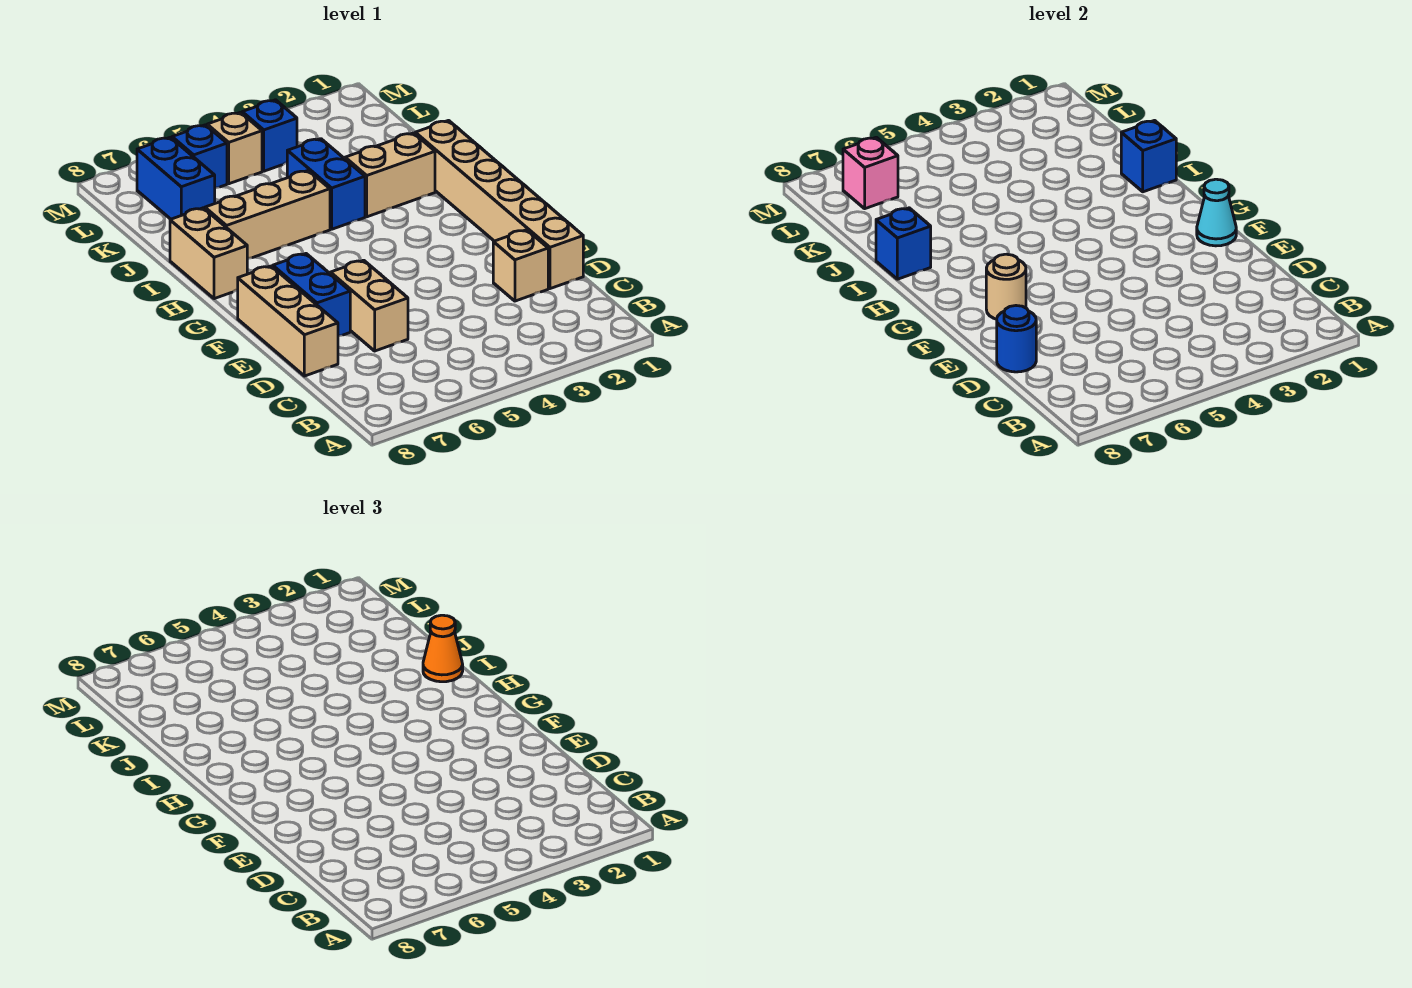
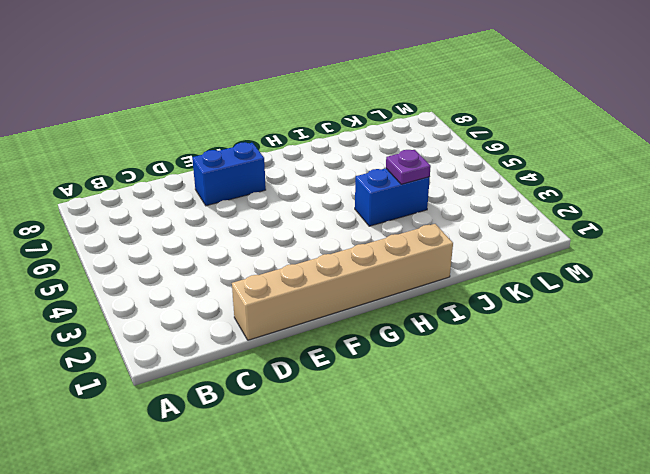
purple plate J4 level 2 -> none
none -> tan brick D2 level 1
none -> tan brick D6:E6 level 1
none -> tan brick D8:F8 level 1

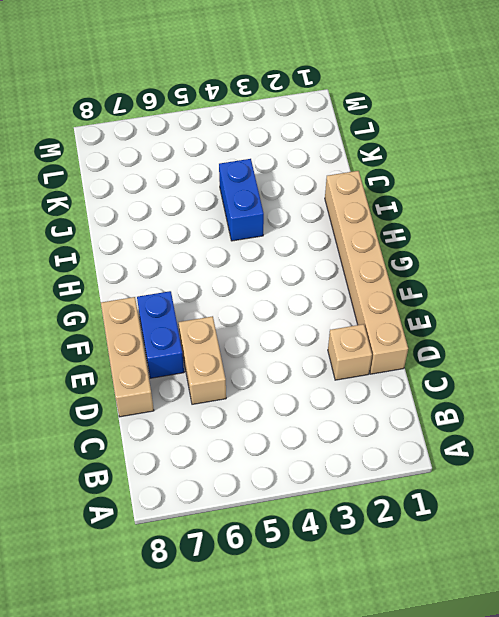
none -> tan brick H8:I8 level 1
none -> tan brick I2:I3 level 1
none -> tan brick I5:I7 level 1

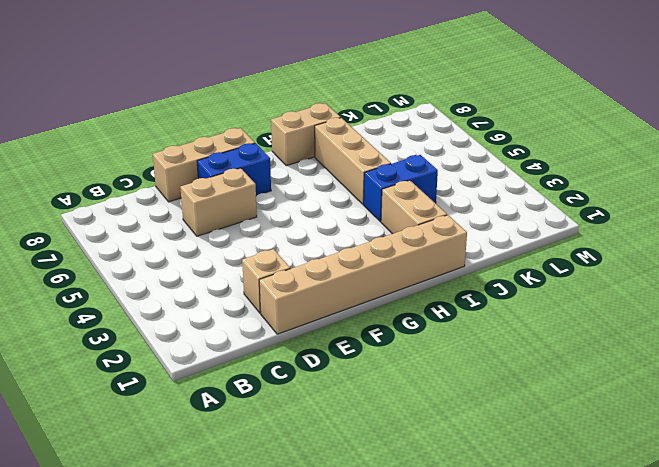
none -> blue brick K7:L7 level 1
none -> blue brick L4 level 1
none -> tan brick L5 level 1

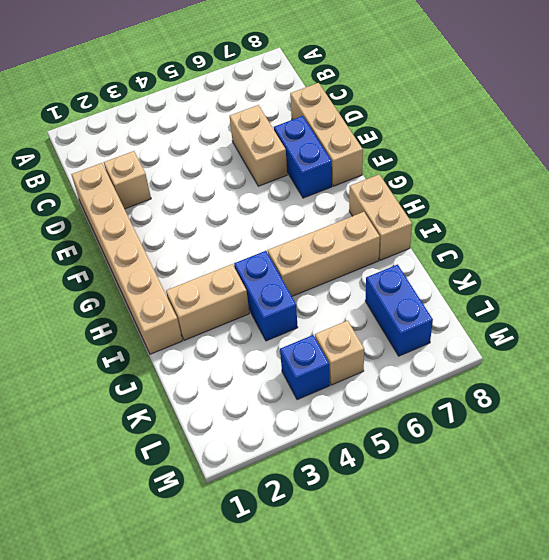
none -> blue brick L6 level 1
none -> blue round brick D8 level 2
none -> cyan cone F1 level 2

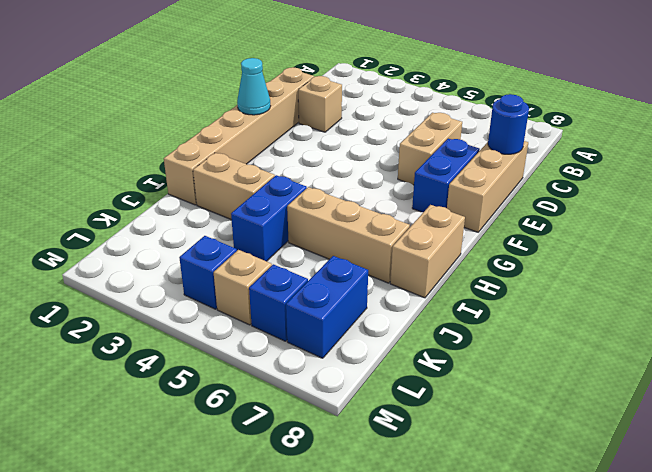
none -> tan round brick F7 level 2
none -> blue brick I1 level 2
none -> blue brick I8 level 2

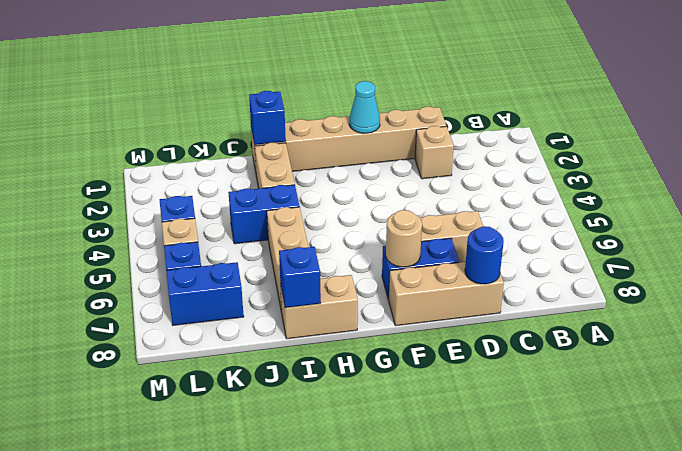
none -> pink brick L7 level 2
none -> orange cone I1 level 3

